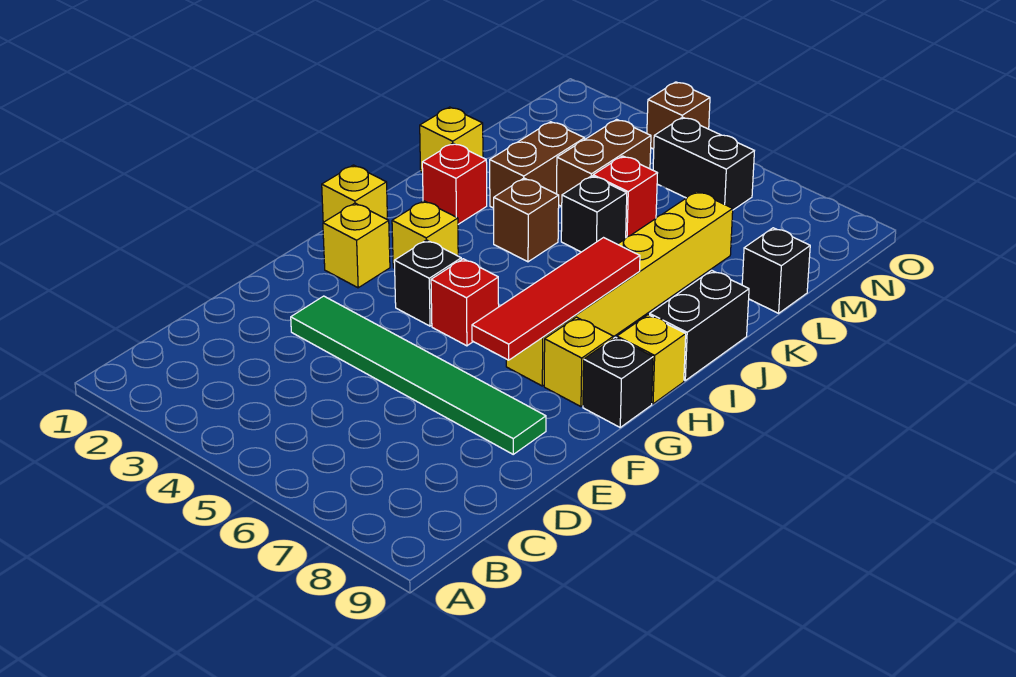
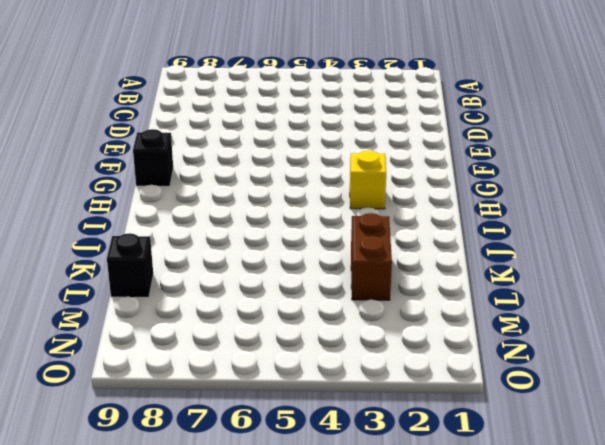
none -> green tile E3:E8 level 1
none -> yellow brick G2 level 1
none -> black brick G4 level 1

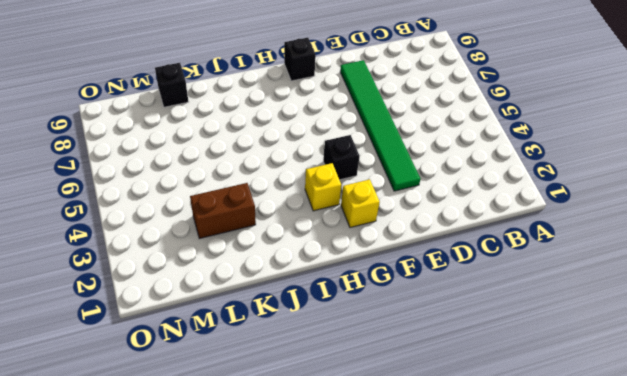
none -> red brick G5 level 1
none -> yellow brick G7:L7 level 1
none -> yellow brick G8 level 1

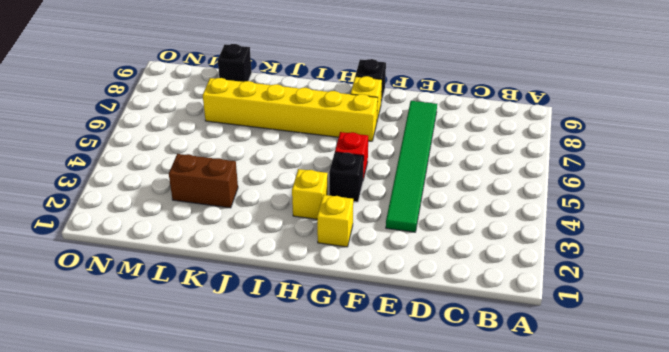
none -> yellow brick H1 level 1
none -> yellow brick H9 level 1
none -> black brick I9:J9 level 1

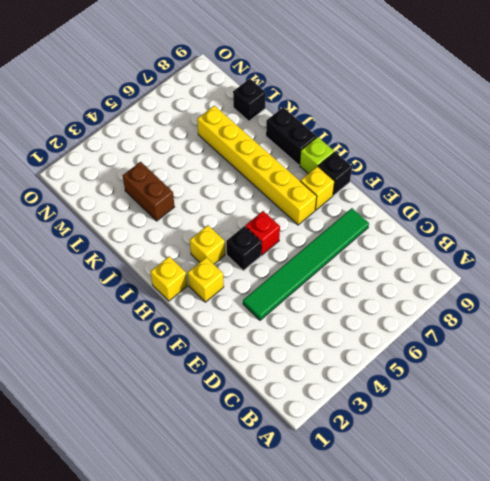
lime brick H9 level 1 -> yellow brick H9 level 1
none -> red brick J2 level 1
none -> brown brick J4 level 1
none -> yellow brick K1 level 1

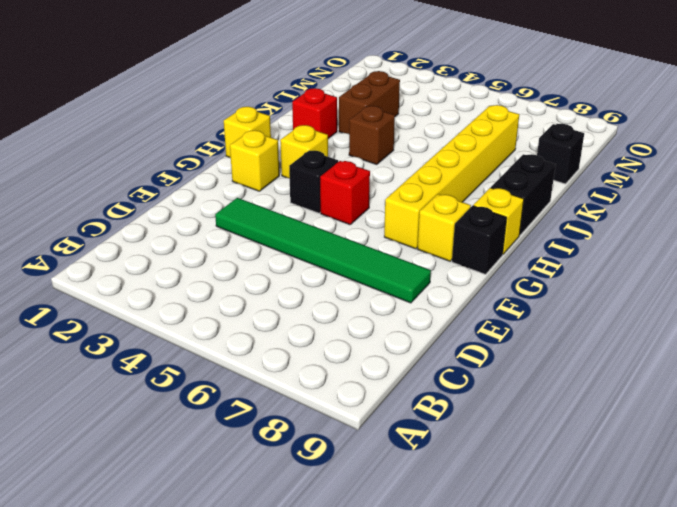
none -> yellow brick K1 level 1
none -> black brick K5 level 1
none -> brown brick L4:M4 level 1

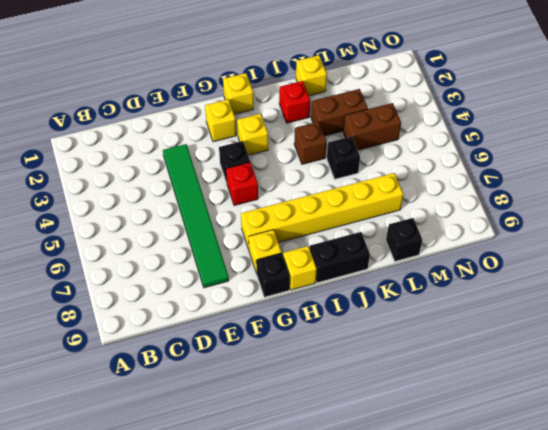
none -> red brick L5 level 1
none -> black brick N5:N6 level 1
none -> brown brick O4 level 1

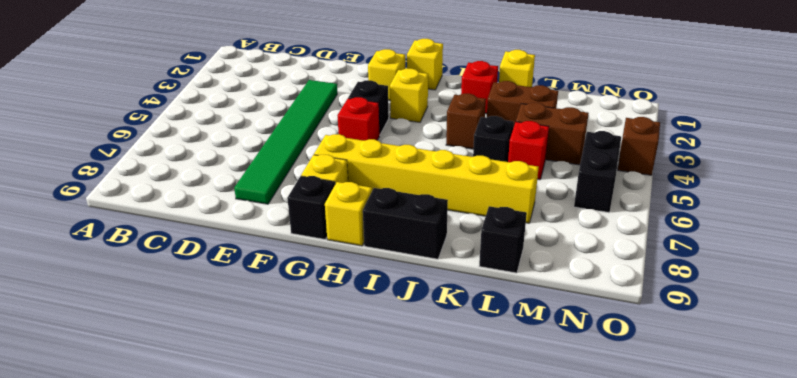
none -> red tile F7:I7 level 2

